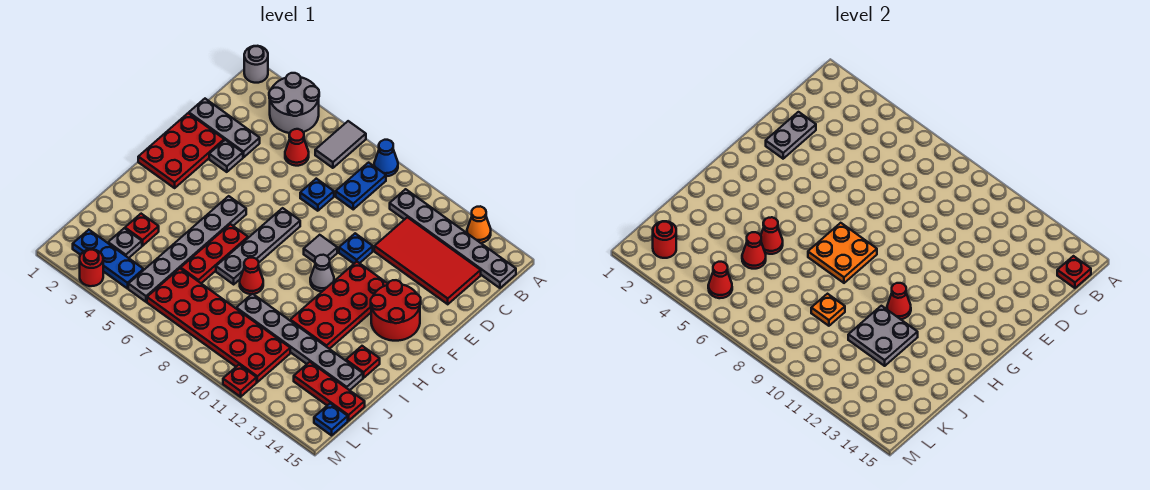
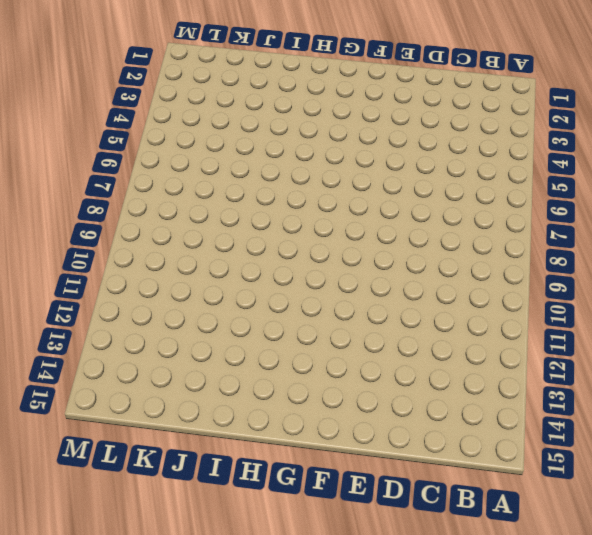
none -> grey round brick A1 level 1
none -> grey round brick A3:B4 level 1
none -> grey tile A6:B6 level 1
none -> blue cone A8 level 1

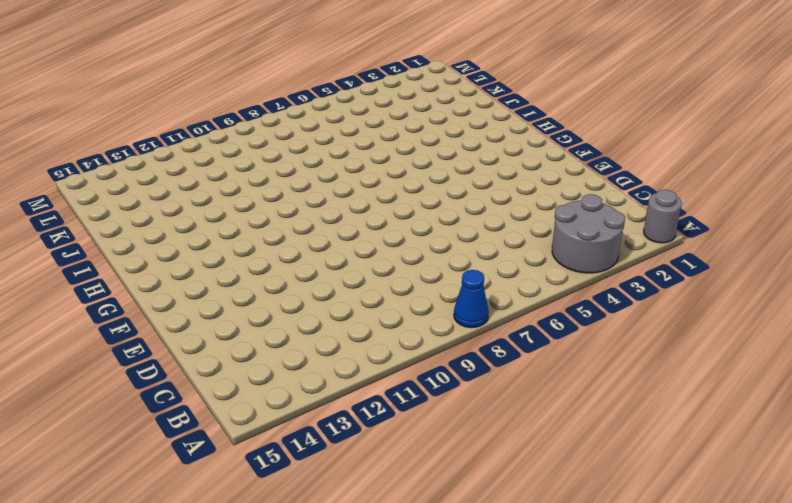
none -> grey tile A6:B6 level 1
none -> orange cone A13 level 1
none -> blue plate B8:C8 level 1
none -> grey plate B10:B15 level 1

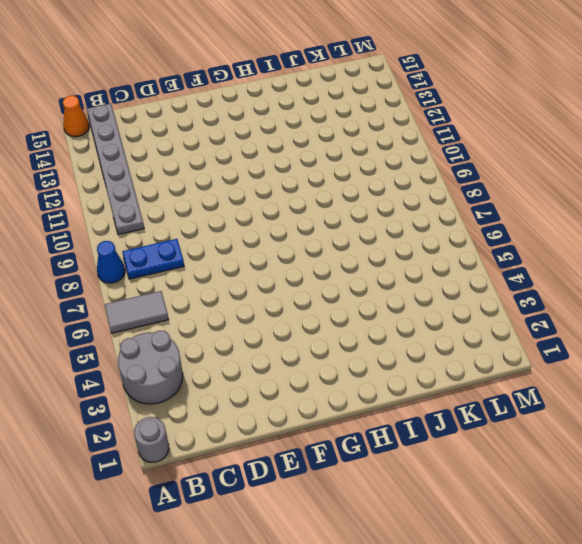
orange cone A15 level 1 -> orange cone A13 level 1
none -> red cone C5 level 1
none -> red tile C11:D14 level 1
none -> grey plate D1:D3 level 1
none -> blue plate D7 level 1

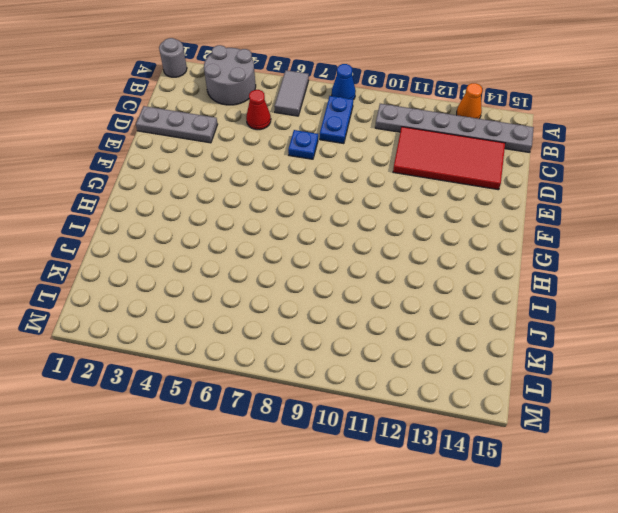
none -> red plate E1:G2 level 1
none -> grey plate E3 level 1
none -> blue plate E10 level 1
none -> grey plate F7:I7 level 1

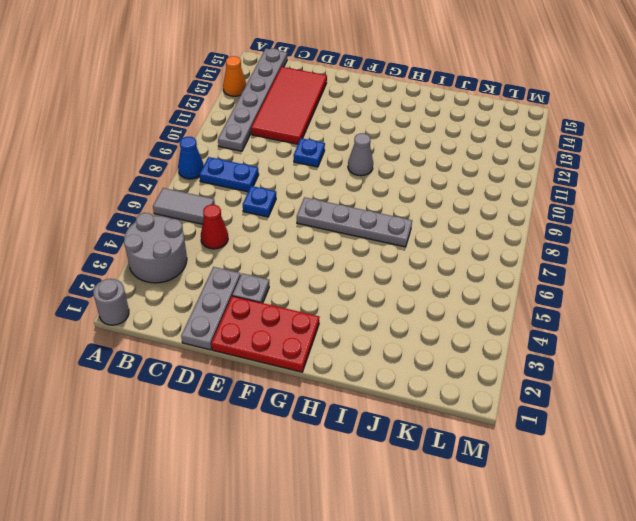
none -> grey tile F9 level 1
none -> red plate F11:I12 level 1
none -> red round brick F13:G14 level 1
none -> grey plate G5:L5 level 1

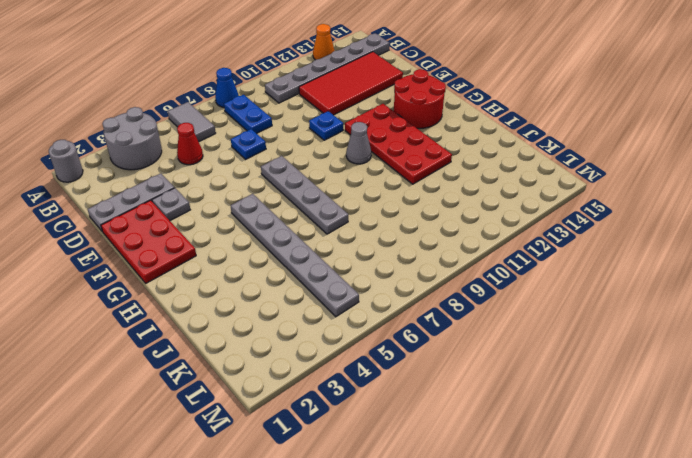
none -> grey tile F9 level 1
none -> red plate H6:J6 level 1
none -> red cone I8 level 1
none -> red plate I14 level 1

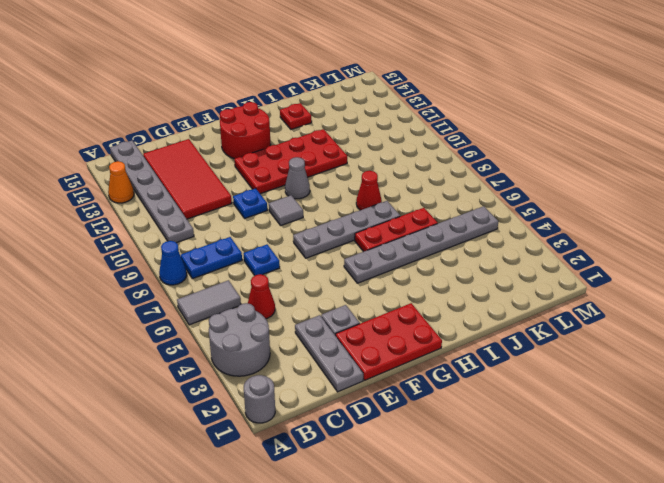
none -> red plate J3 level 1
none -> grey plate J9:J14 level 1
none -> grey plate K3 level 1
none -> red plate K6:L11 level 1

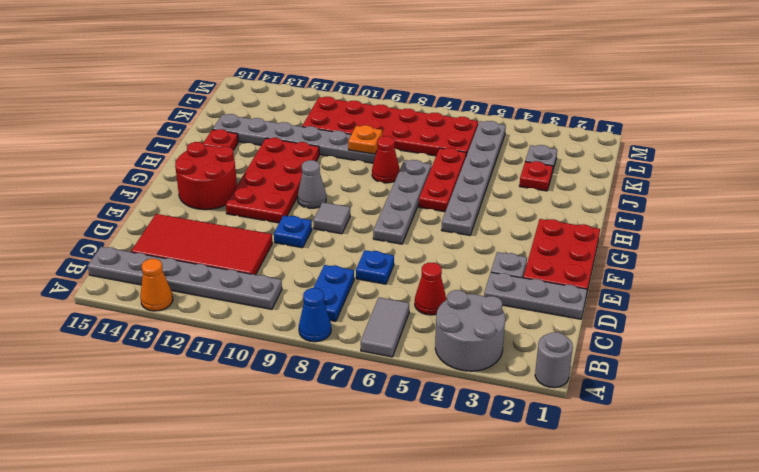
none -> red plate K13:K15 level 1
none -> blue plate L2:L4 level 1
none -> blue plate L15 level 1
none -> red round brick M3 level 1

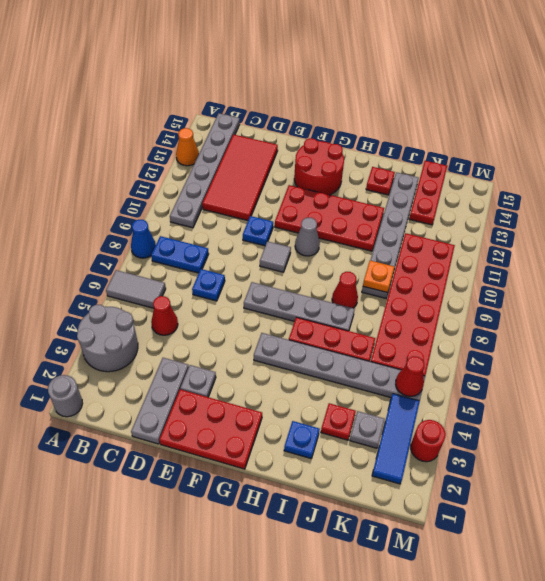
blue plate I2 level 1 -> blue plate L15 level 1
blue tile L2:L4 level 1 -> blue plate L2:L4 level 1
none -> red plate M11 level 1
none -> red plate B15 level 2
none -> grey plate D2:E2 level 2
none -> orange plate G7:H8 level 2

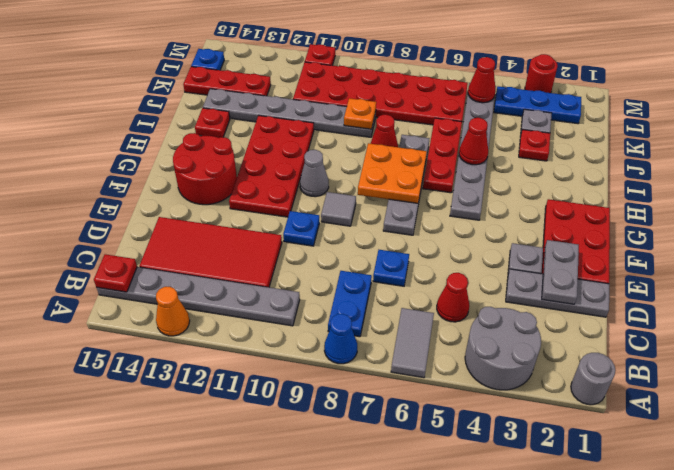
none -> red cone H11 level 2
none -> grey plate I11:J12 level 2
none -> red cone J5 level 2
none -> red round brick L2 level 2

